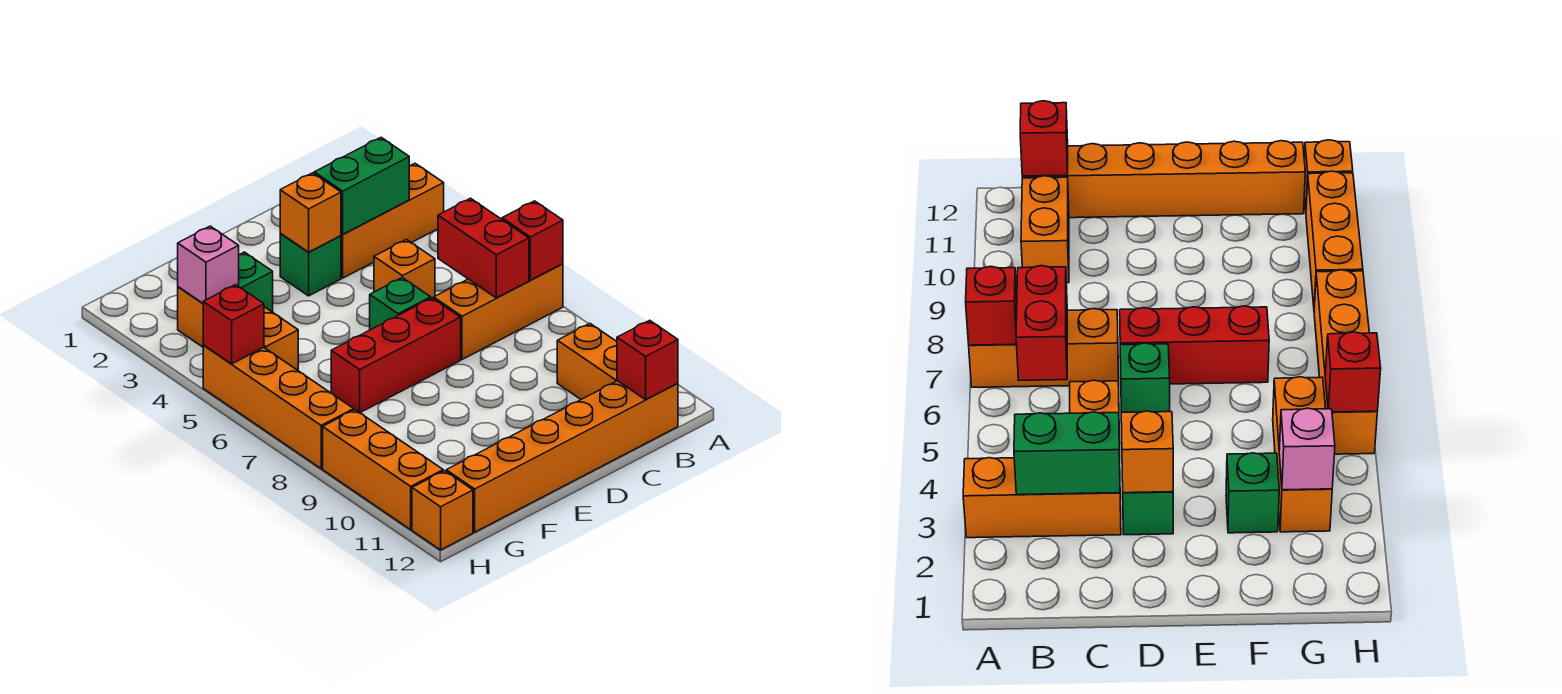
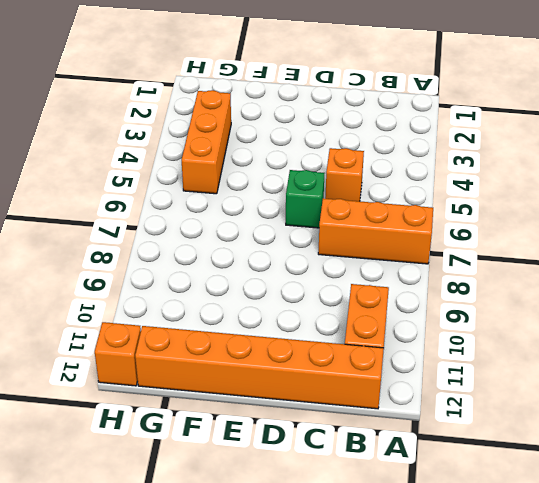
none -> orange brick A3:C3 level 1
none -> green brick D3 level 1
none -> red brick D7:F7 level 1

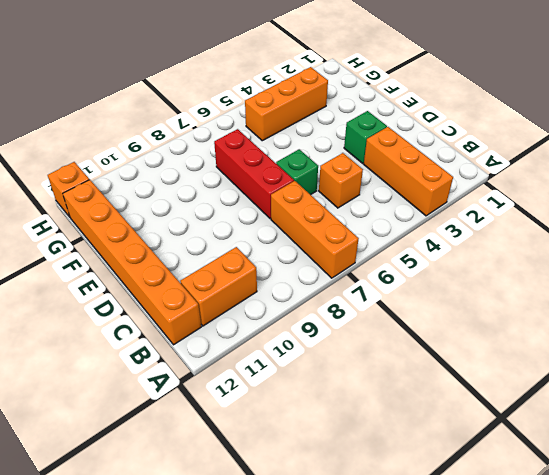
none -> green brick F3 level 1
none -> orange brick H5:H8 level 1
none -> orange brick H9:H11 level 1

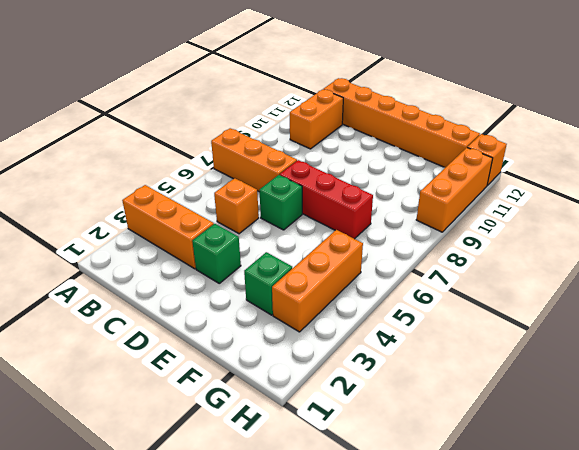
none -> orange brick H5:H8 level 1
none -> red brick A7 level 2
none -> green brick B3:C3 level 2

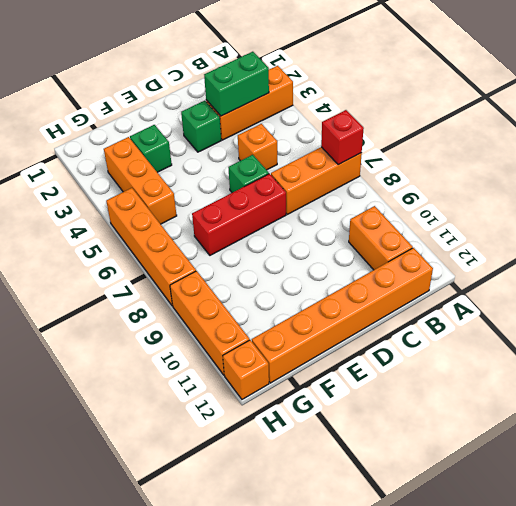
none -> red brick B6:B7 level 2
none -> red brick B12 level 2
none -> orange brick D3 level 2

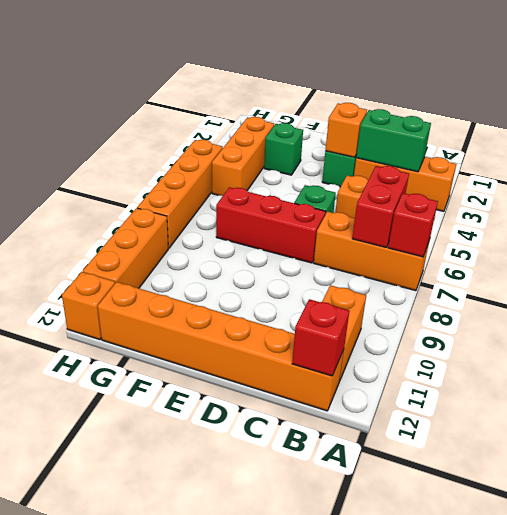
none -> pink brick G3 level 2
none -> red brick H5 level 2

